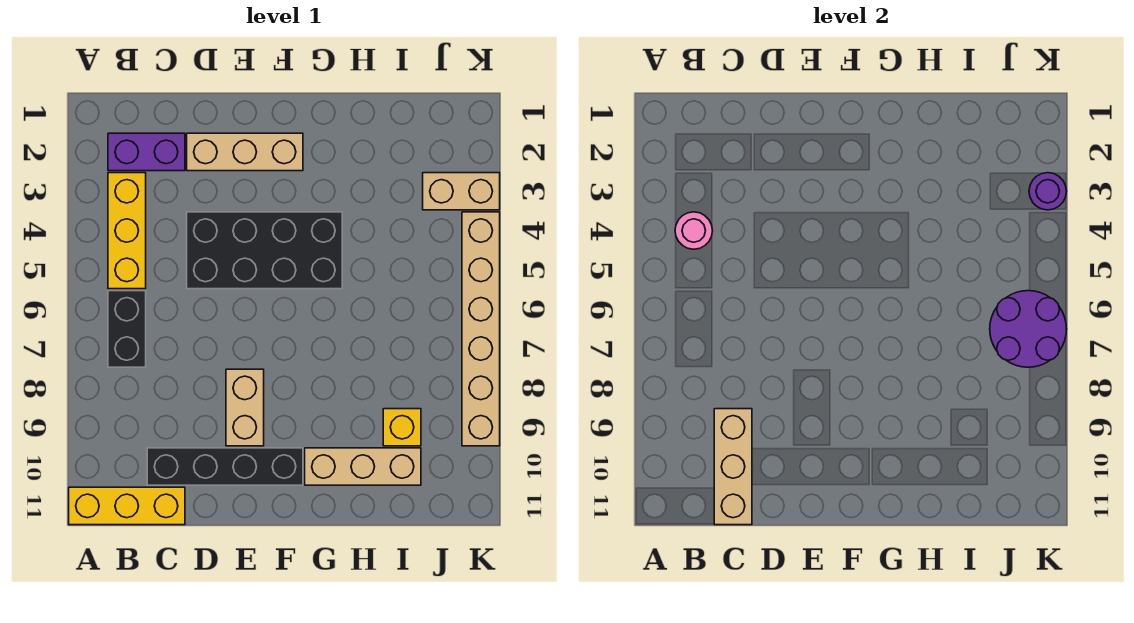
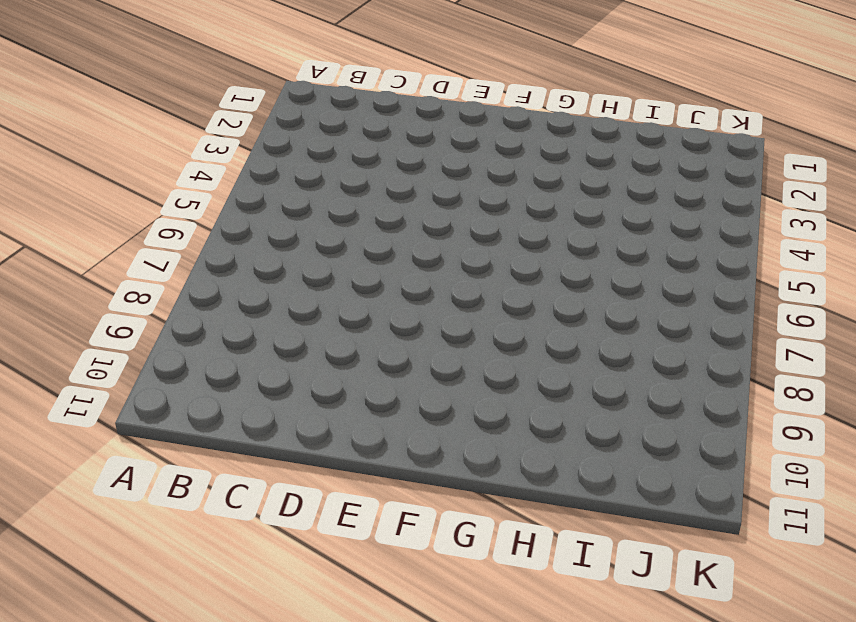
none -> yellow brick A11:C11 level 1
none -> purple brick B2:C2 level 1
none -> yellow brick B3:B5 level 1

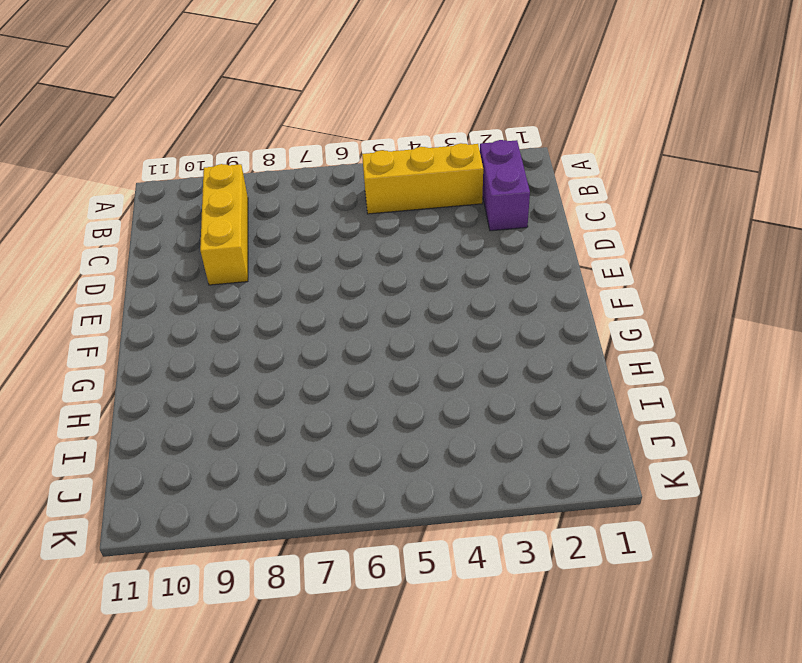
yellow brick B9:D9 level 1 -> yellow brick A11:C11 level 1
none -> black brick B6:B7 level 1
none -> black brick C10:F10 level 1
none -> tan brick D2:F2 level 1

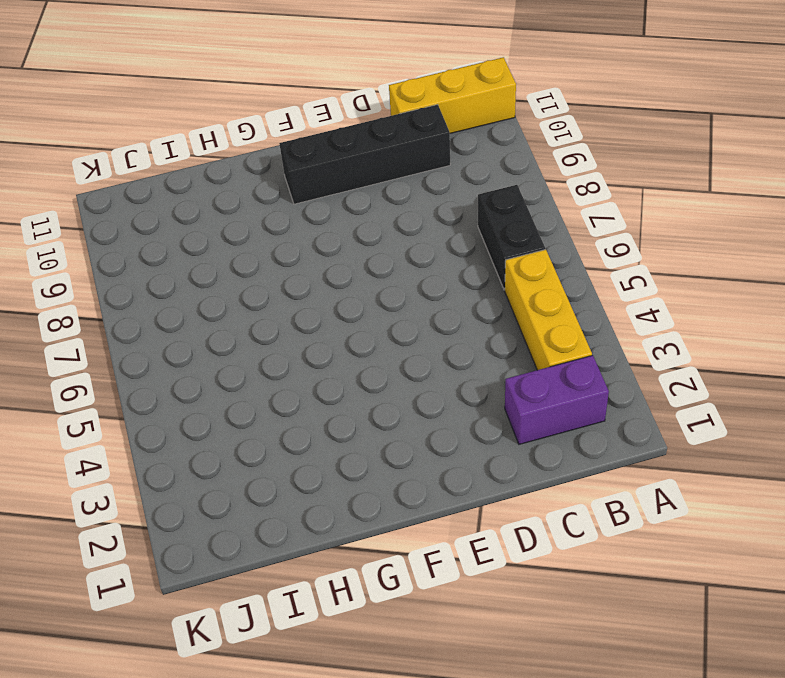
none -> tan brick D2:F2 level 1
none -> black brick D4:G5 level 1
none -> tan brick E8:E9 level 1

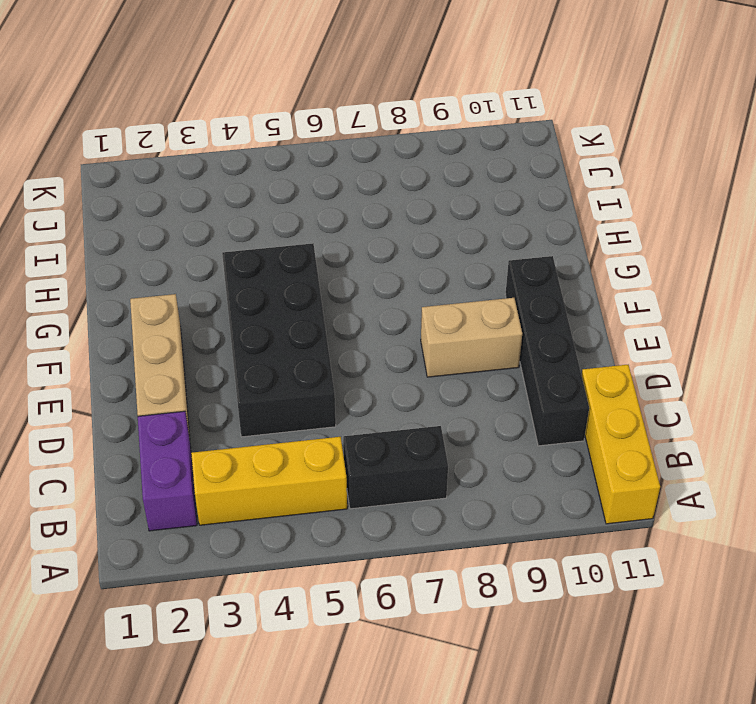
none -> tan brick G10:I10 level 1
none -> yellow brick I9 level 1
none -> tan brick J3:K3 level 1

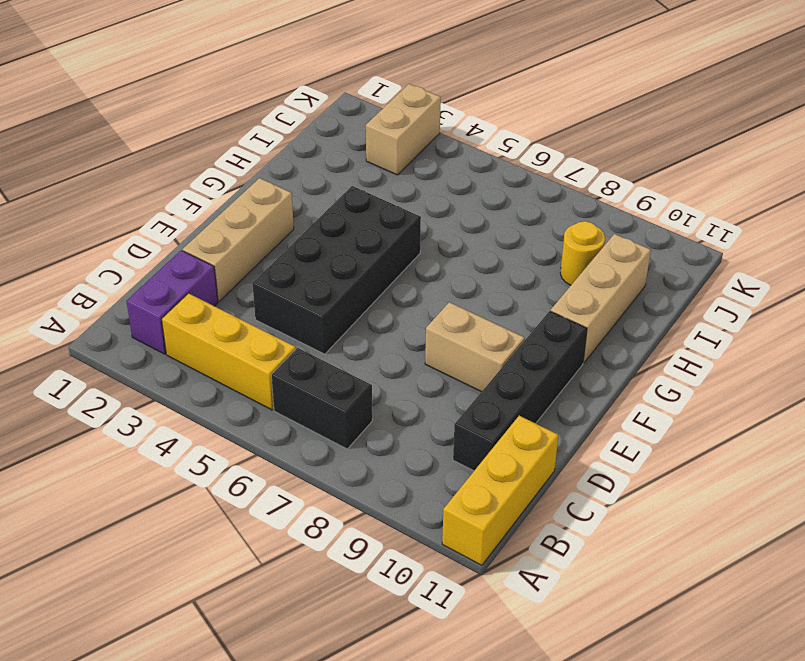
yellow round brick I9 level 1 -> yellow brick I9 level 1
none -> tan brick K4:K9 level 1
none -> pink round brick B4 level 2
none -> tan brick C9:C11 level 2

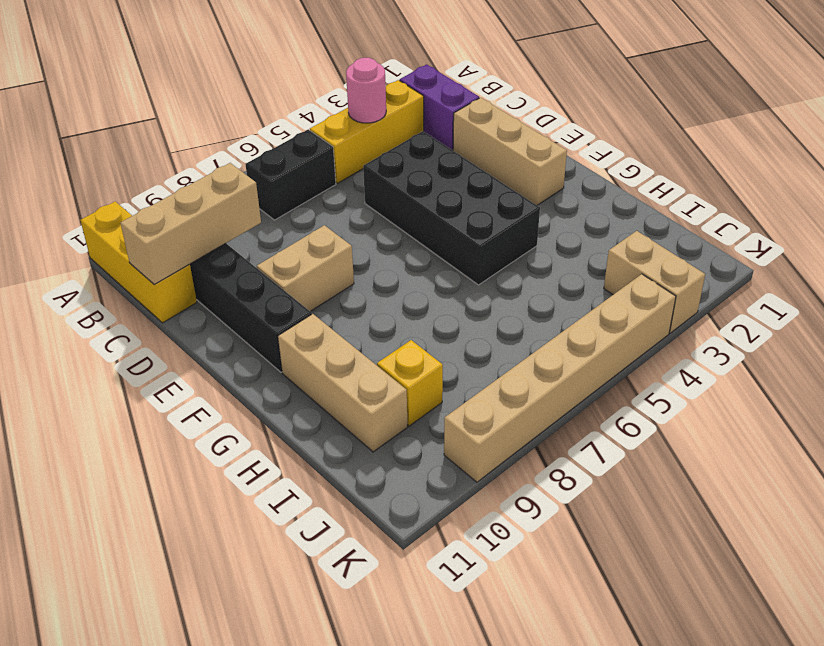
none -> purple round brick J6:K7 level 2
none -> purple round brick K3 level 2

